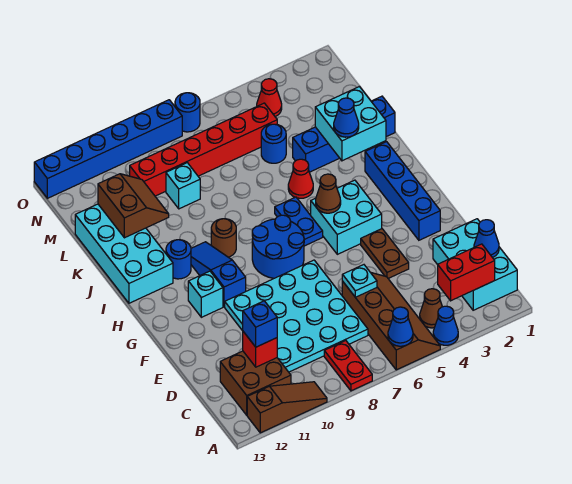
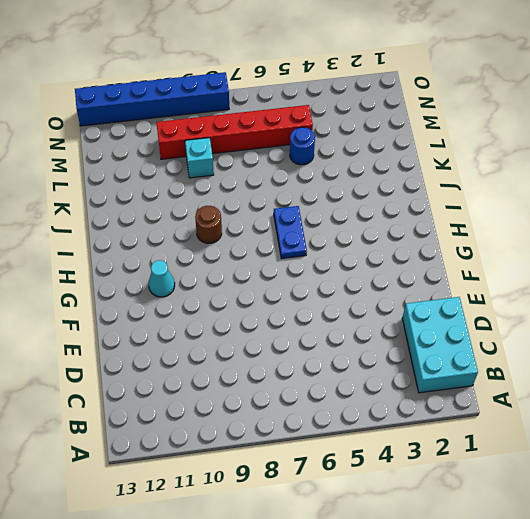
cyan cone G11 level 1 -> cyan brick G11 level 1
none -> blue cone A4 level 1
none -> brown slope A5:D6 level 1 top 6
none -> red plate A8:B8 level 1
none -> brown slope A10:A12 level 1 top 12

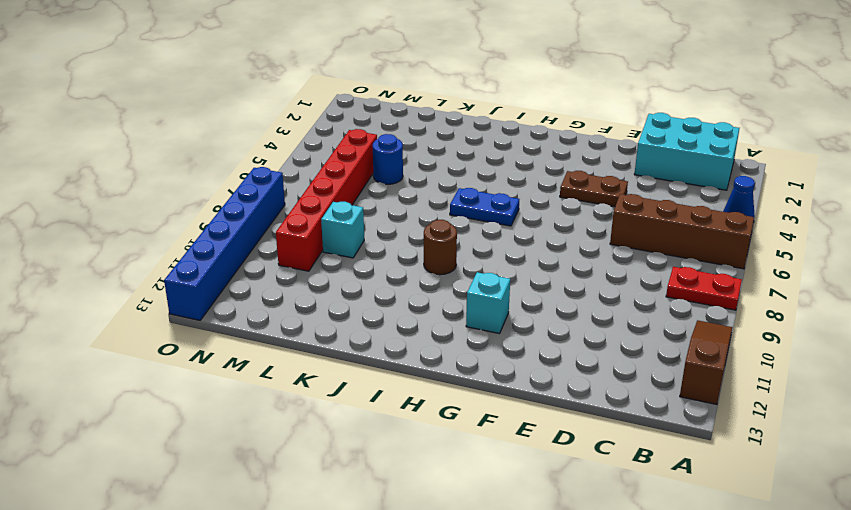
none -> brown cone B4 level 1
none -> brown brick B11:C12 level 1
none -> cyan plate C7:F10 level 1
none -> blue brick F2:I2 level 1

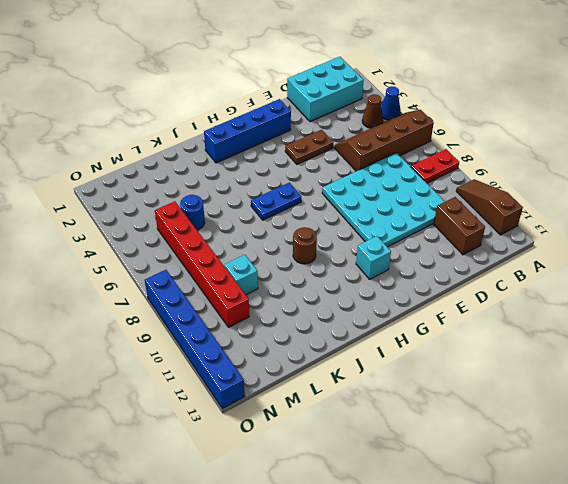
brown brick C11:C12 level 1 -> brown brick B11:C12 level 1
none -> cyan brick G4:H5 level 1
none -> blue round brick G7:H8 level 1
none -> blue slope G10:I10 level 1 top G
none -> blue round brick I11 level 1

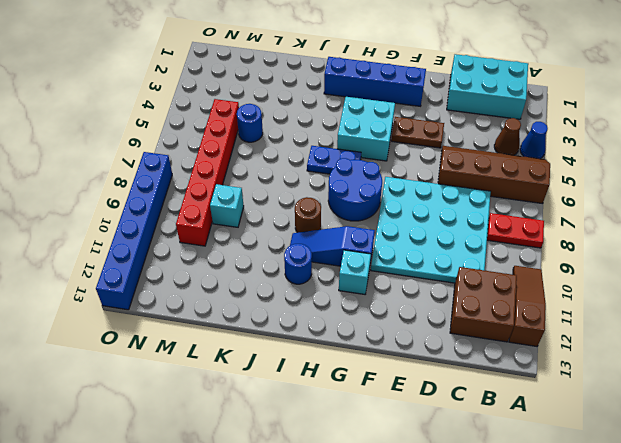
none -> cyan brick I12:L13 level 1
none -> red cone J5 level 1
none -> blue brick K1:K4 level 1
none -> red cone N4 level 1

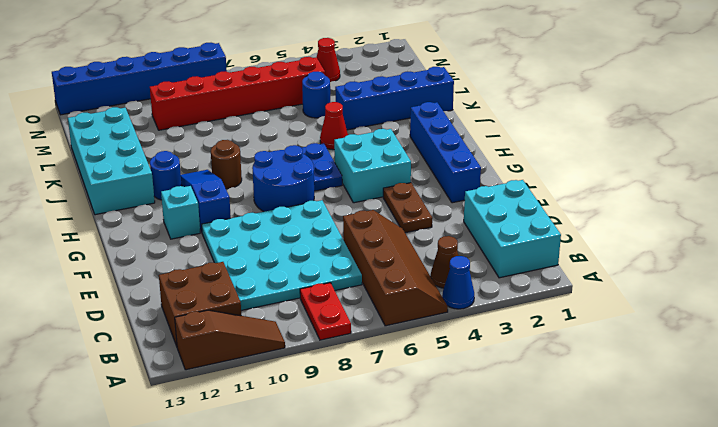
none -> cyan brick L9 level 1
none -> blue round brick O7 level 1
none -> blue cone A6 level 2
none -> red brick B2:B3 level 2

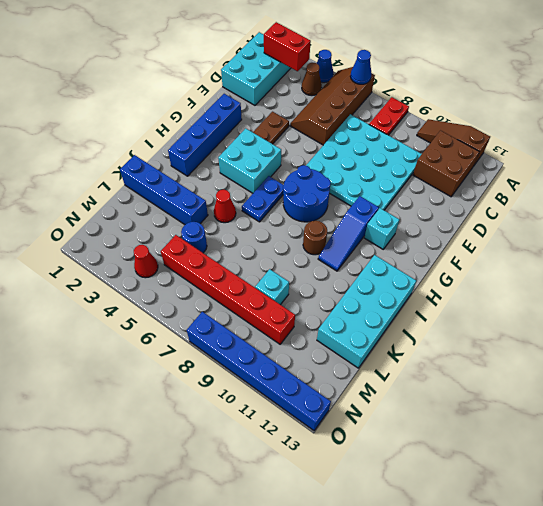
none -> blue round brick I11 level 1
none -> blue round brick O7 level 1
none -> blue cone C1 level 2
none -> red brick C11 level 2

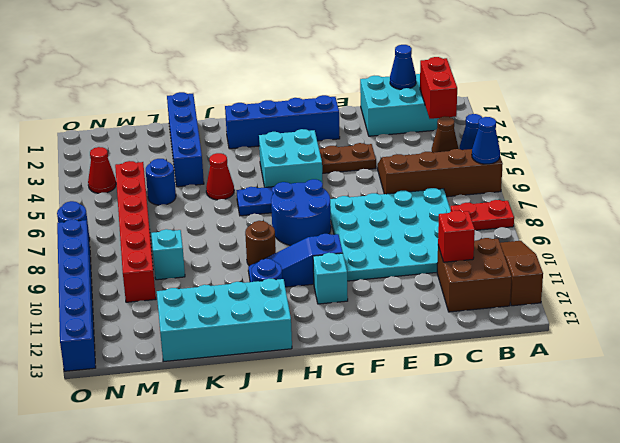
none -> cyan plate D6 level 2
none -> brown cone H5 level 2
none -> cyan brick J2:K3 level 2
none -> brown slope K11:L12 level 2 top 12

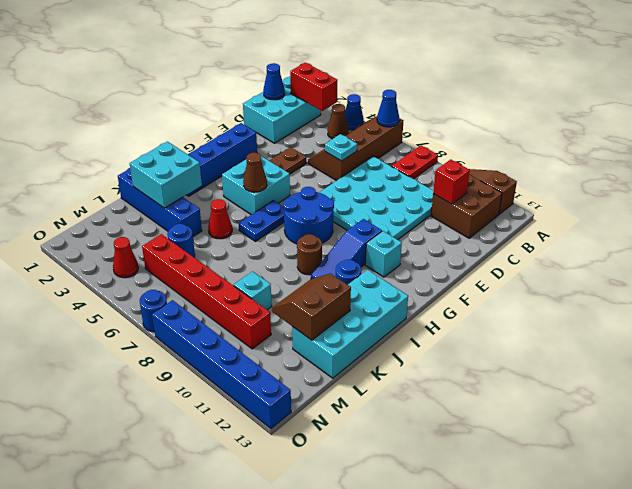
none -> blue brick C11 level 3
none -> blue cone J3 level 3

